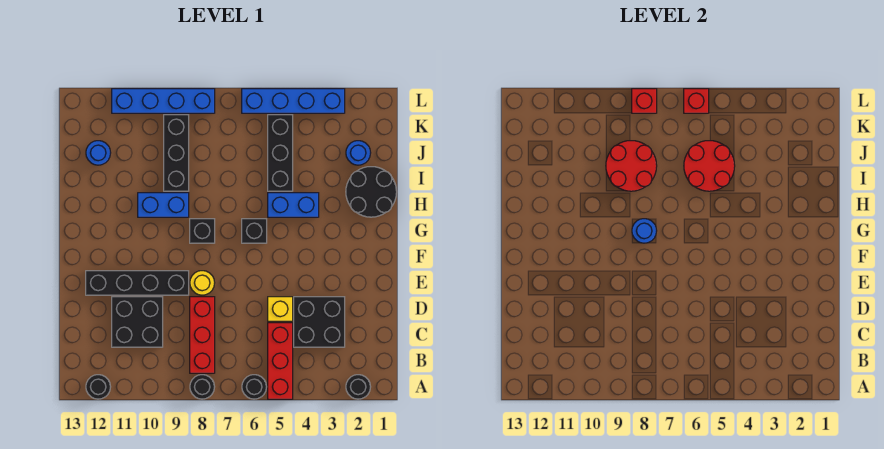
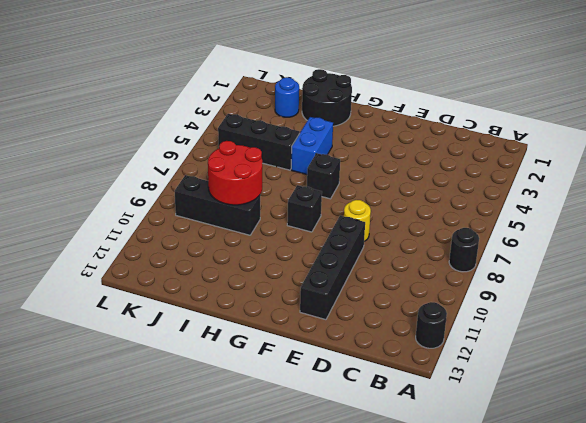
none -> black round brick A2 level 1
none -> red brick A5:C5 level 1
none -> black round brick A6 level 1

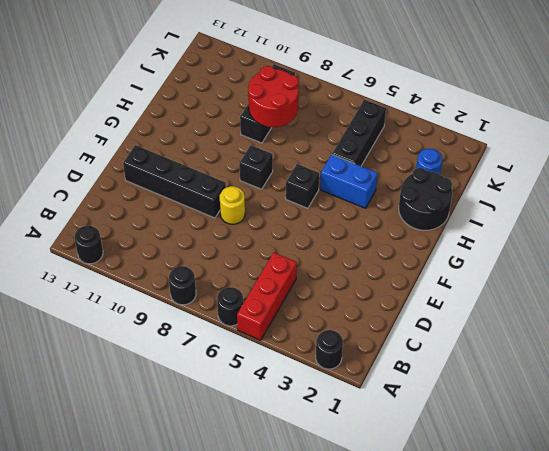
none -> red brick B8:D8 level 1
none -> black brick C3:D4 level 1
none -> black brick C10:D11 level 1

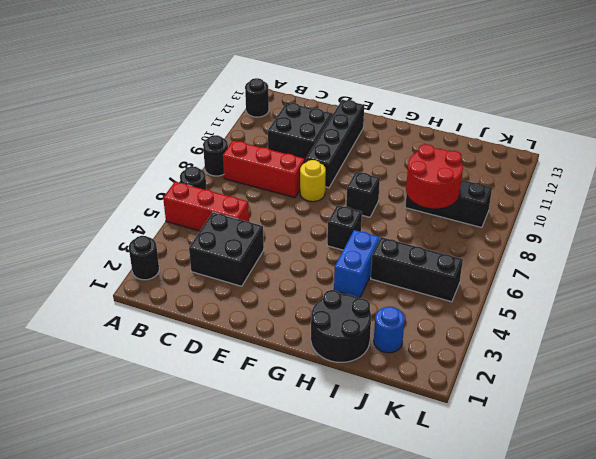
none -> yellow brick D5 level 1
none -> blue brick H9:H10 level 1
none -> blue round brick J12 level 1

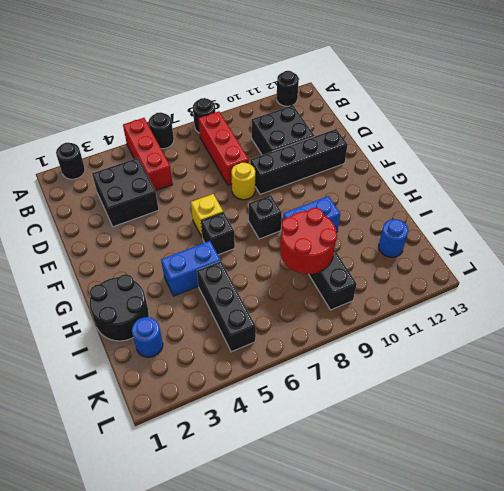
yellow brick F6 level 1 -> yellow brick D5 level 1
none -> blue brick L3:L6 level 1
none -> blue brick L8:L11 level 1
none -> blue round brick G8 level 2

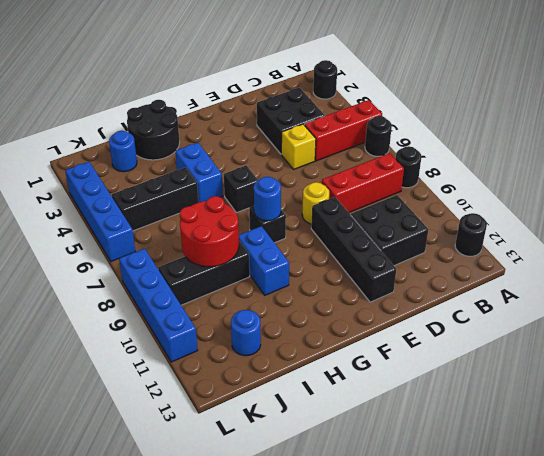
none -> red round brick I5:J6 level 2
none -> red brick L6 level 2
none -> red brick L8 level 2

